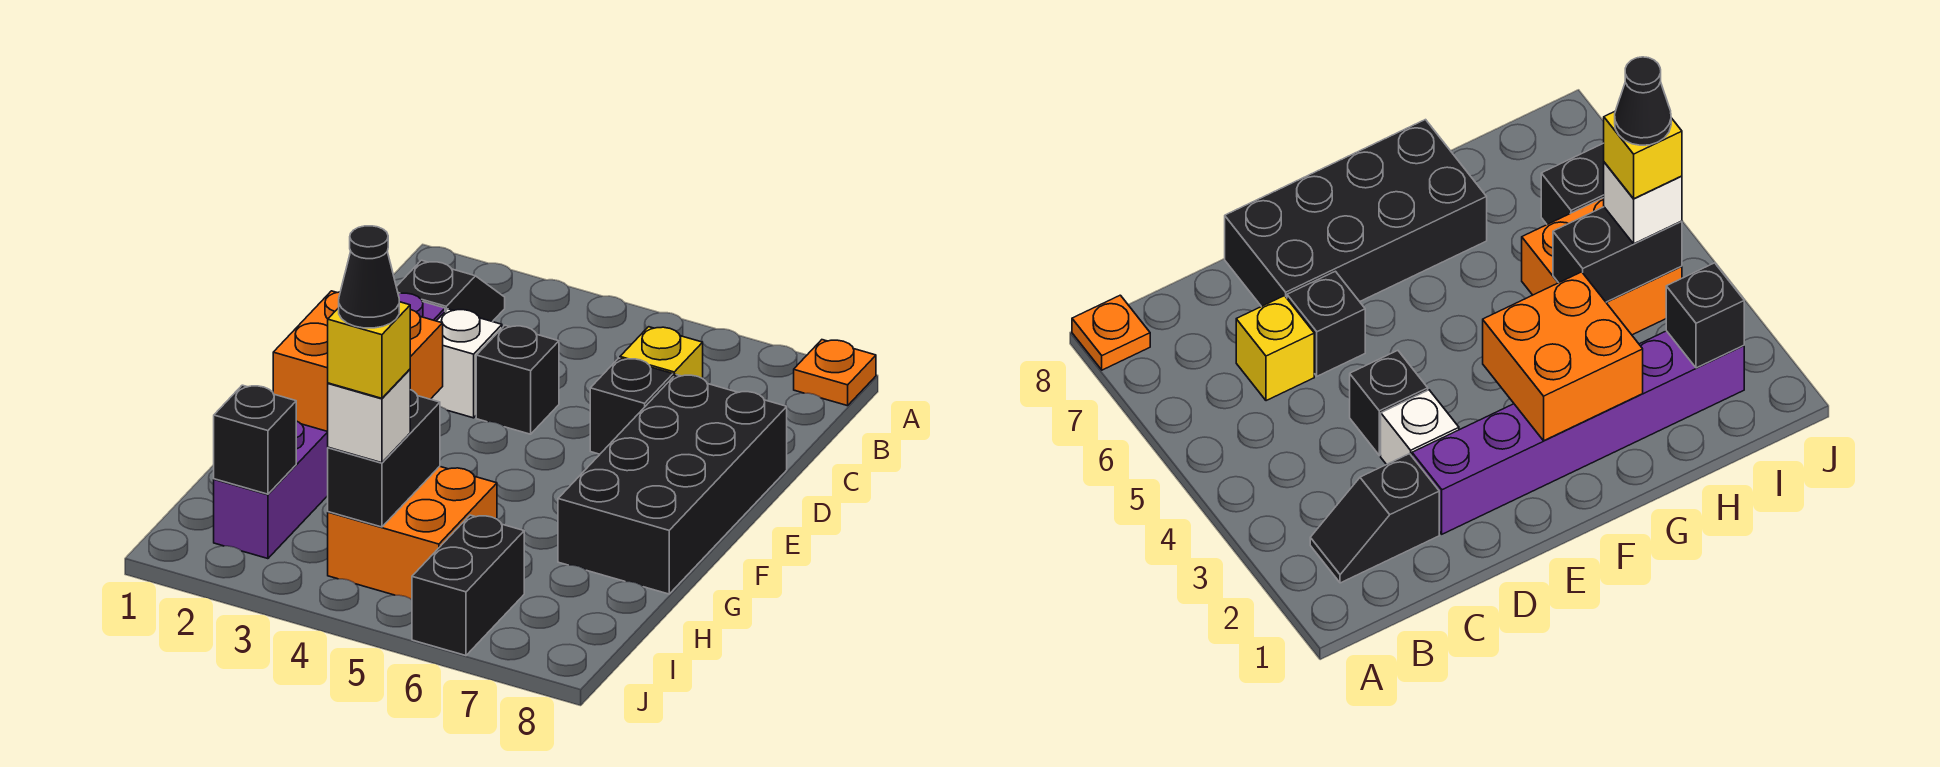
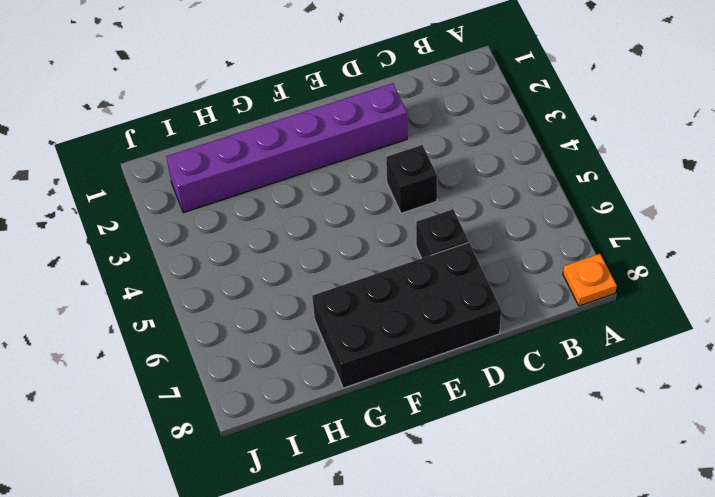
none -> black slope B2:C2 level 1 top C
none -> yellow brick C6 level 1
none -> white brick D3 level 1

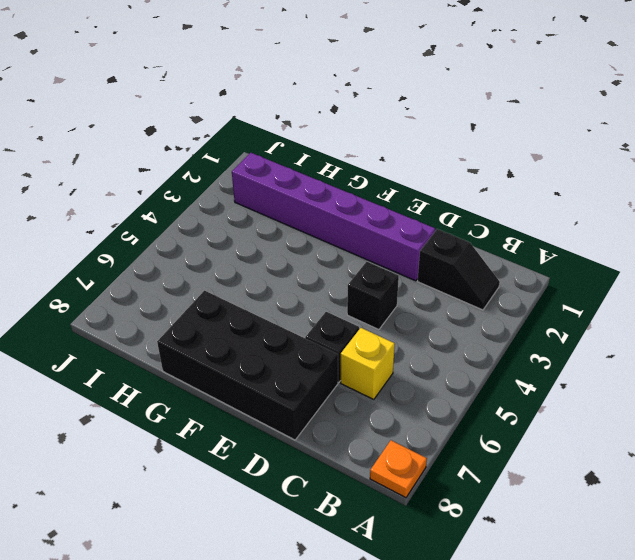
none -> white brick D3 level 1
none -> orange brick H4:I5 level 1
none -> black brick I6:J6 level 1

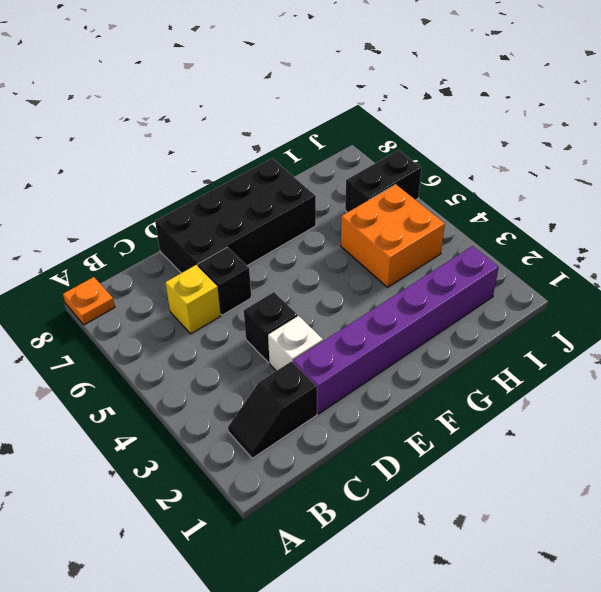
none -> orange brick F2:G3 level 2
none -> black brick H4:I4 level 2
none -> black brick I2 level 2

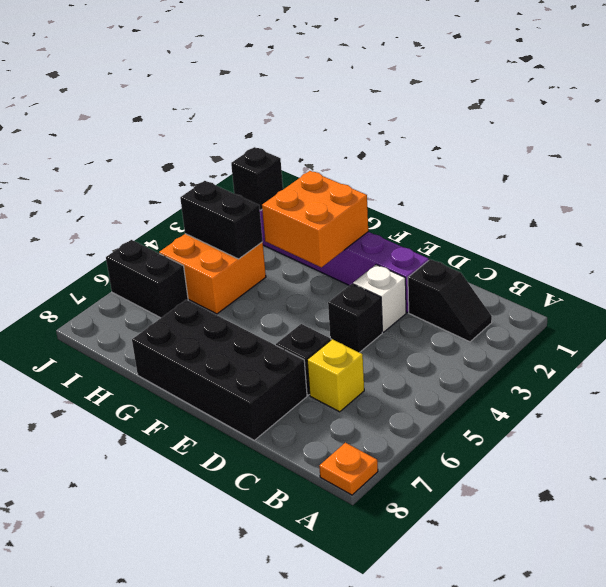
none -> white brick I4 level 3
none -> yellow brick I4 level 4
none -> black cone I4 level 5

